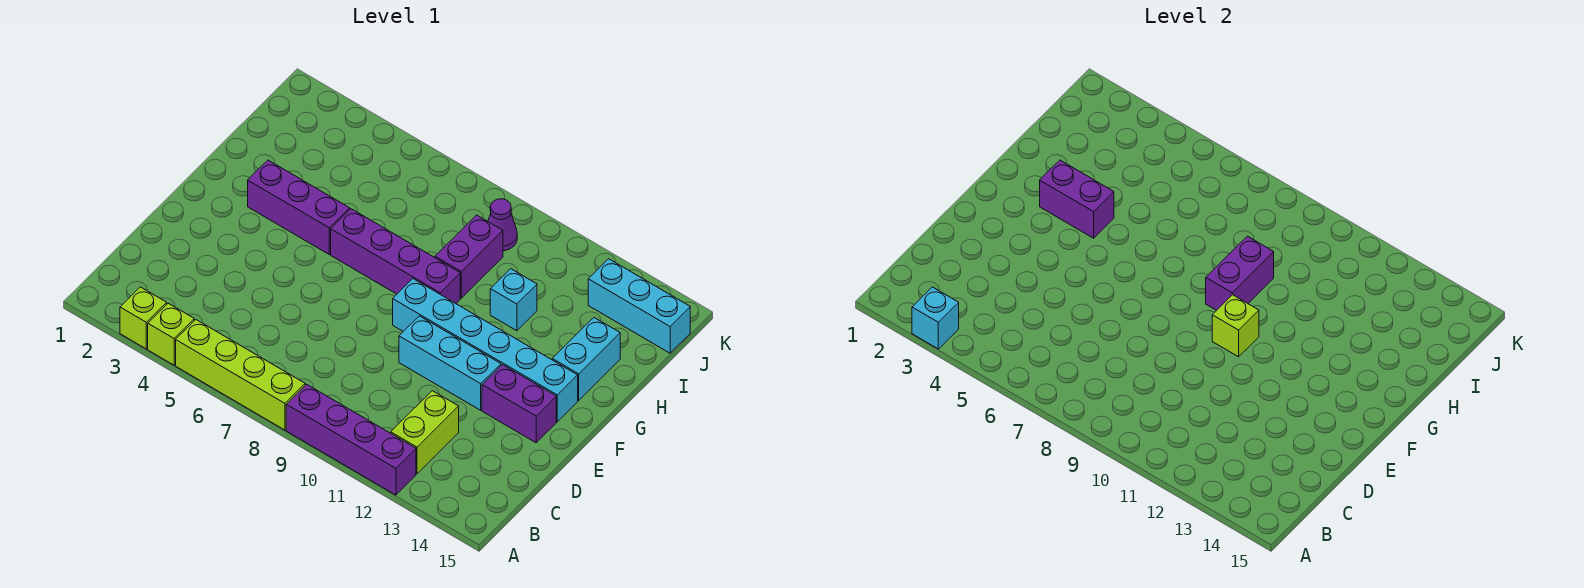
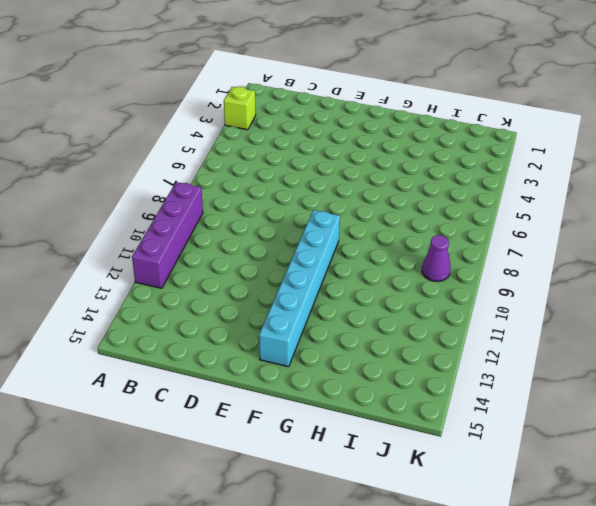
none -> lime brick A4 level 1
none -> lime brick A5:A8 level 1
none -> lime brick B12:C12 level 1

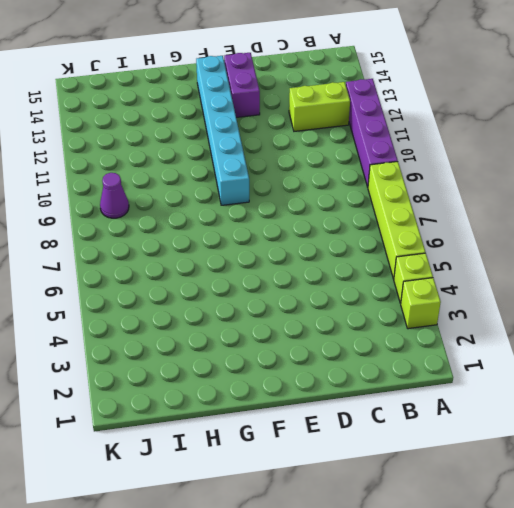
none -> cyan brick E10:E12 level 1
none -> purple brick G3:G5 level 1
none -> purple brick G6:G9 level 1

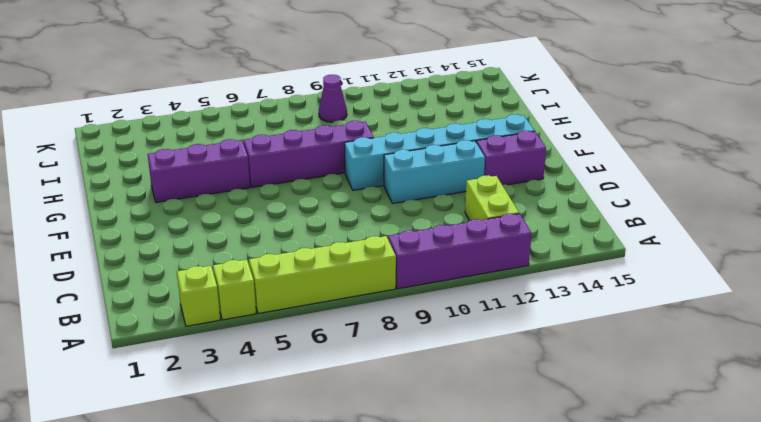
none -> cyan brick G14:H14 level 1
none -> purple brick H9:I9 level 1
none -> cyan brick H11 level 1

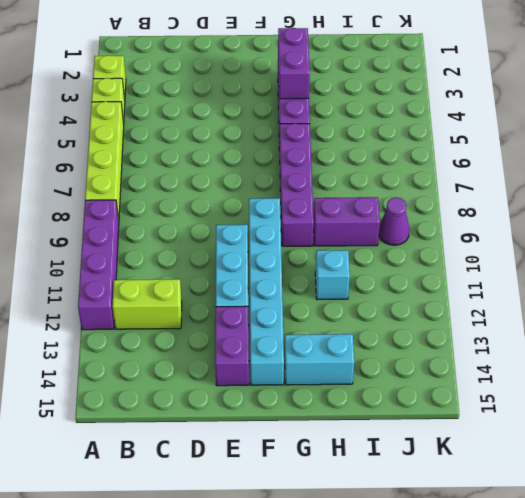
none -> cyan brick J13:J15 level 1
none -> cyan brick A3 level 2
none -> lime brick F10 level 2

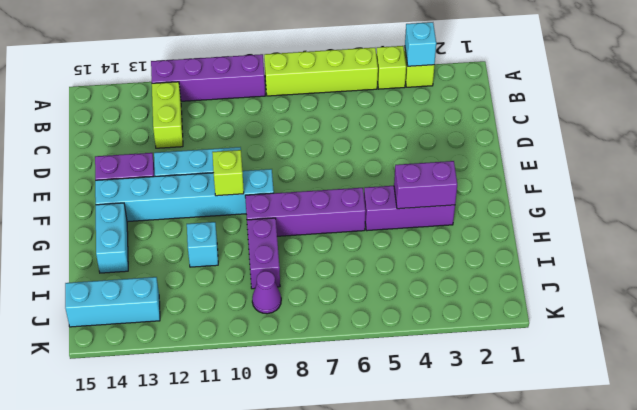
none -> purple brick G9:H9 level 2

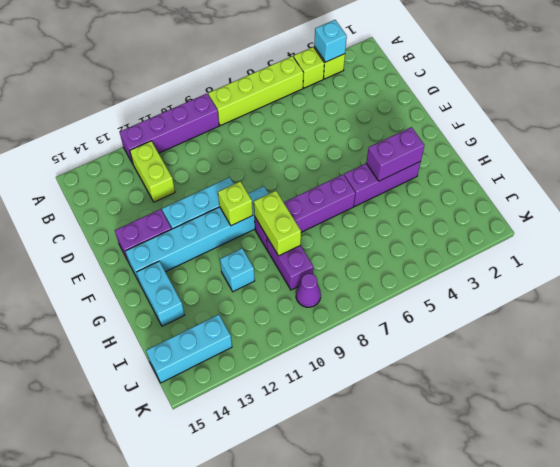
lime brick G9:H9 level 2 -> purple brick G9:H9 level 2

